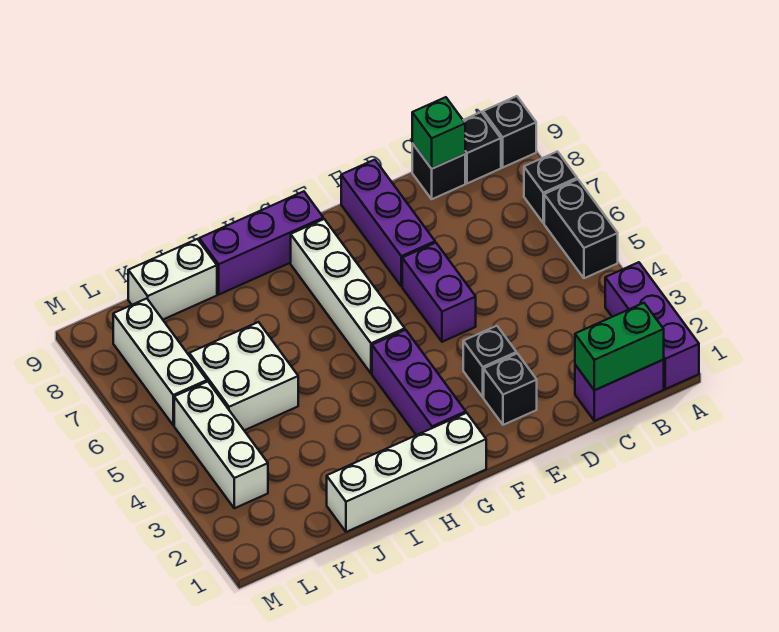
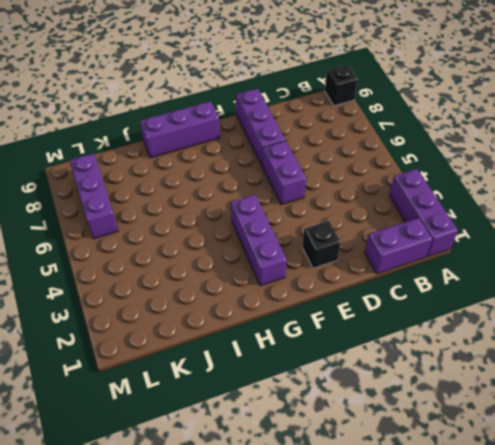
purple brick L6:L8 level 1 -> white brick L6:L8 level 1
none -> black brick A5:A6 level 1
none -> black brick A7 level 1
none -> black brick B9 level 1

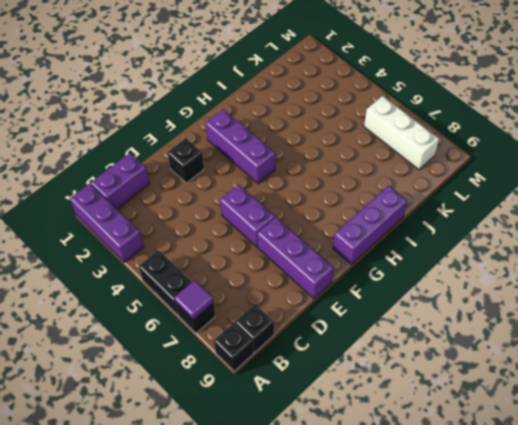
purple tile A7 level 2 -> none
none -> black brick C9 level 1
none -> black brick E3 level 1
none -> white brick G1:J1 level 1

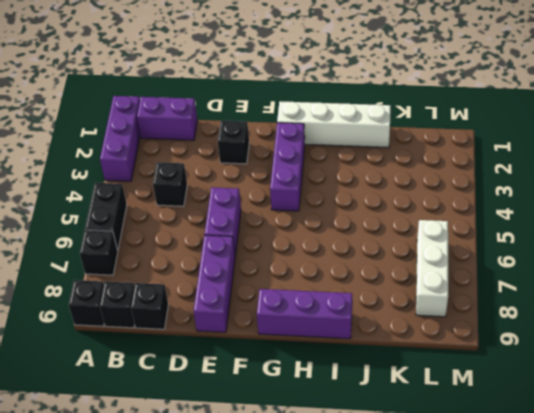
black brick C4 level 1 -> black brick E3 level 1
none -> white brick G5:G8 level 1
none -> white brick J5:K6 level 1
none -> white brick J9:K9 level 1

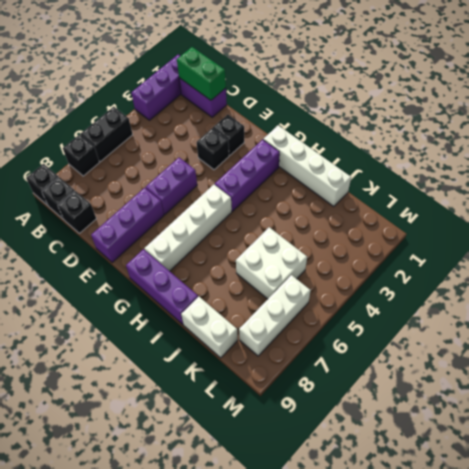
none -> white brick L3:L5 level 1
none -> green brick C9 level 2

